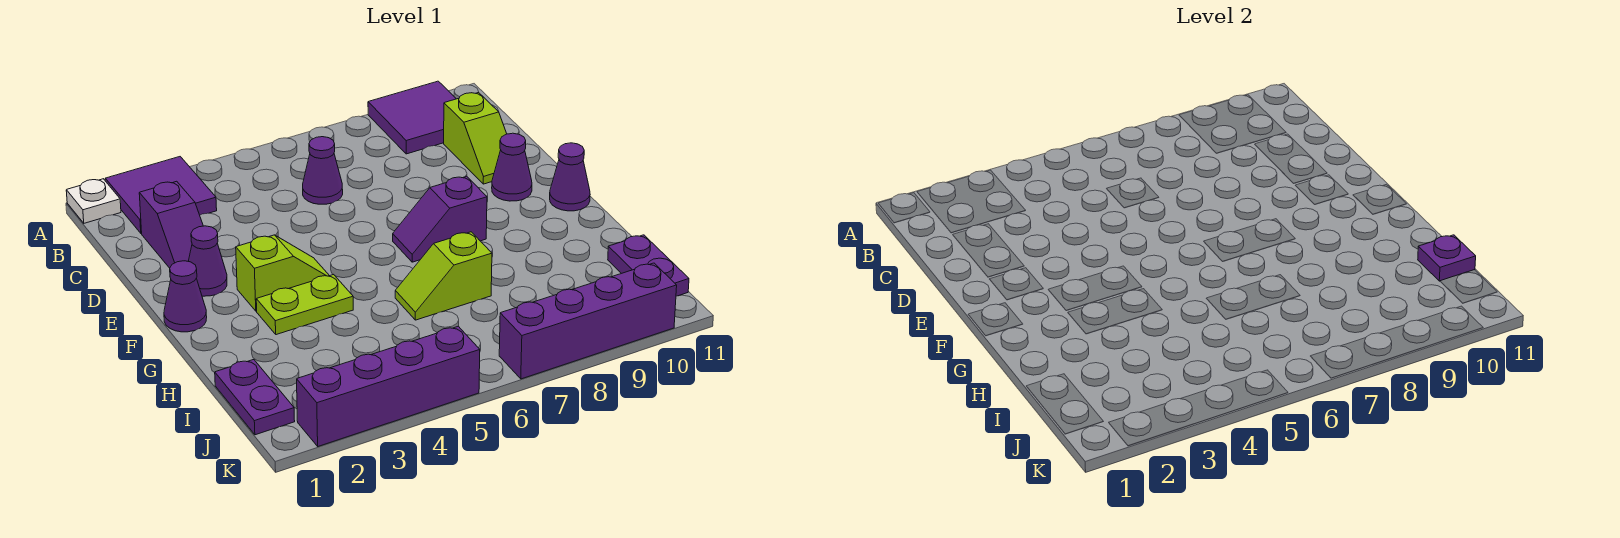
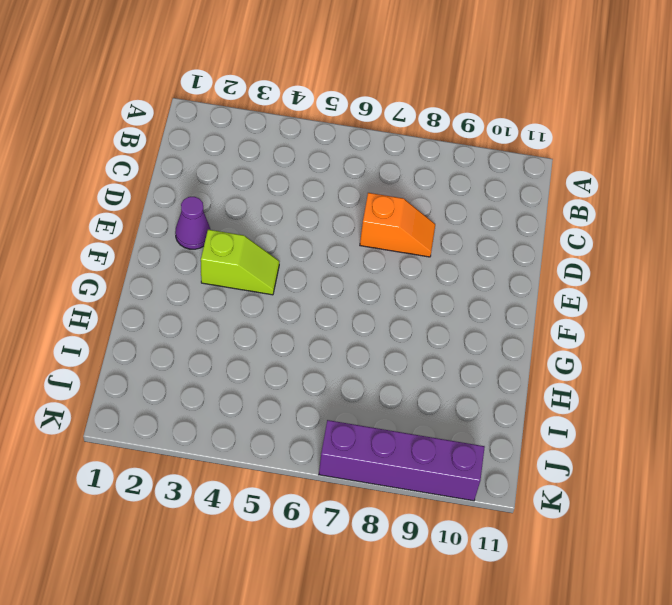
orange slope D7:D8 level 1 top 7 -> none
none -> white plate A1 level 1
none -> purple tile A2:B3 level 1
none -> purple tile A9:B10 level 1

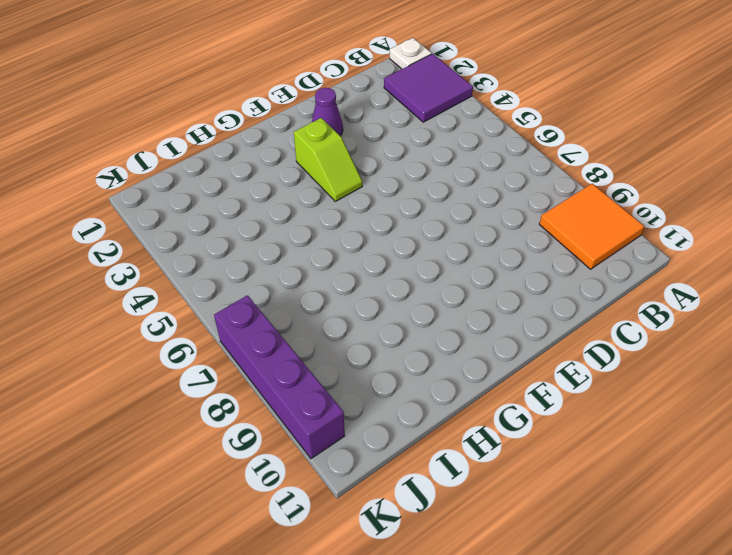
orange tile A9:B10 level 1 -> purple tile A9:B10 level 1
none -> purple slope C2:D2 level 1 top C
none -> purple cone C6 level 1
none -> lime slope C10:D10 level 1 top C

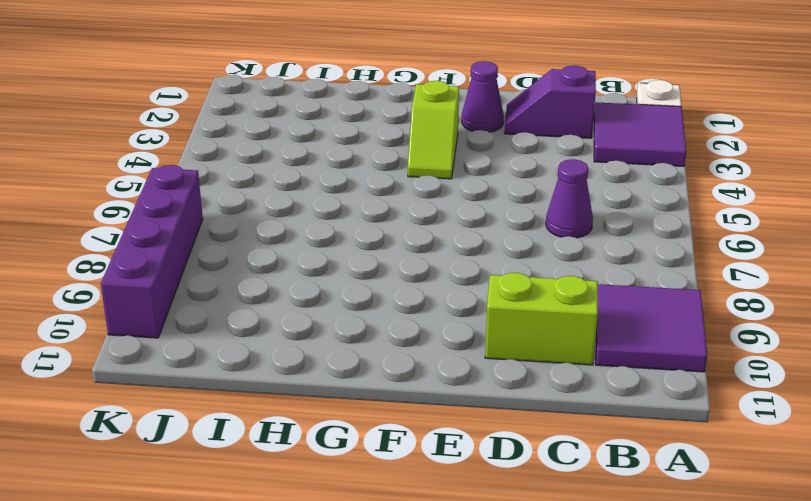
lime brick C10:D10 level 1 -> lime slope C10:D10 level 1 top C
none -> purple cone E10 level 1
none -> purple cone F1 level 1
none -> purple slope F7:F8 level 1 top 8

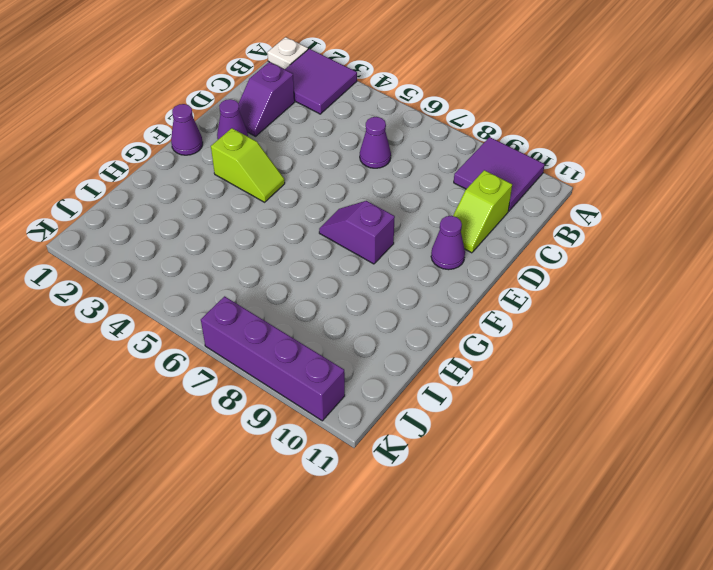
none -> purple cone F11 level 1
none -> lime plate G3:G4 level 1
none -> lime slope H6:H7 level 1 top 7

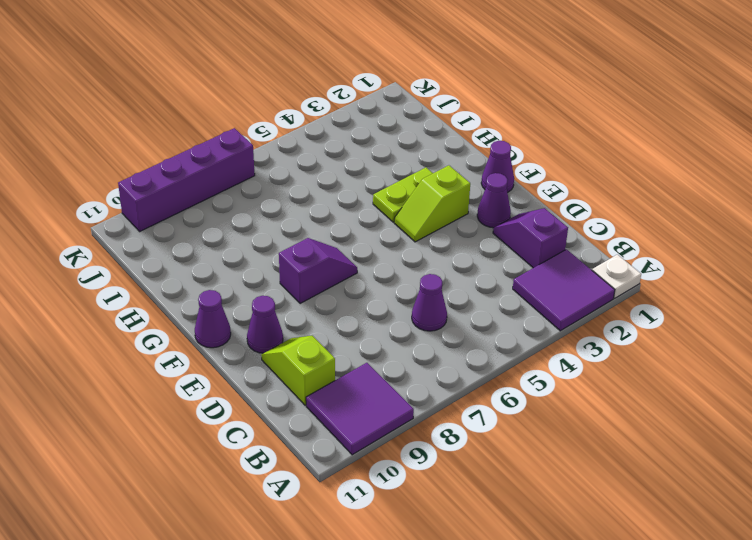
none -> lime slope H6:H7 level 1 top 7
none -> purple plate I1:J1 level 1
none -> purple plate I11:J11 level 1

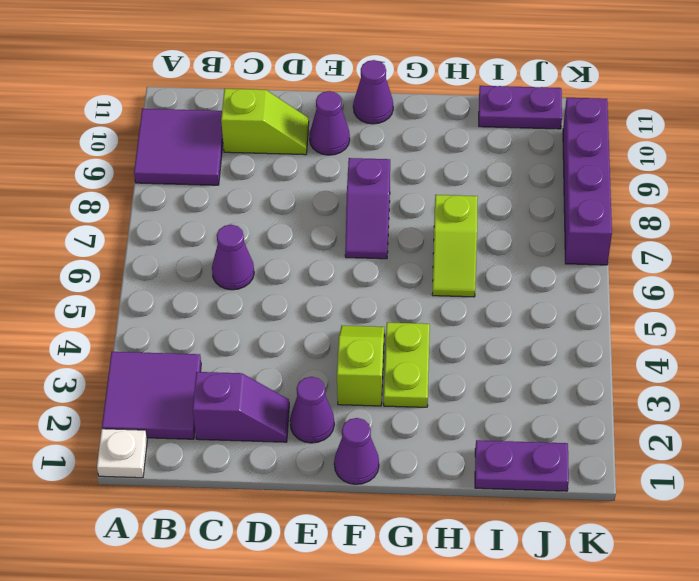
none -> purple brick K2:K5 level 1
none -> purple plate I11 level 2

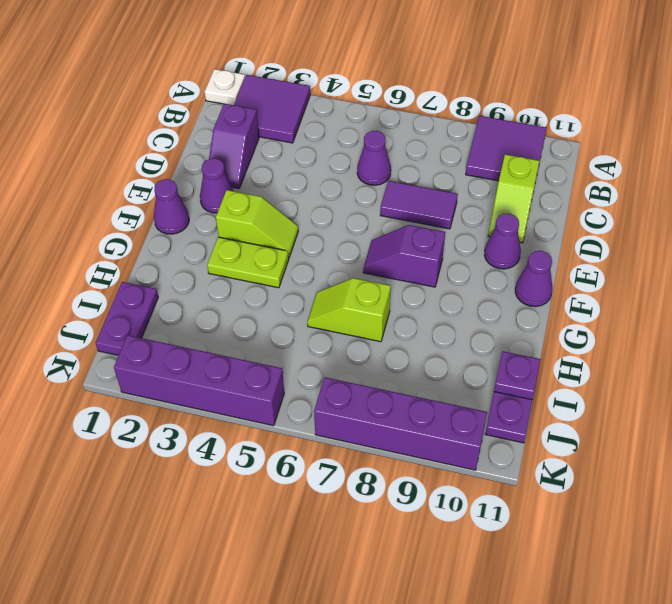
purple tile D7:D8 level 1 -> none

